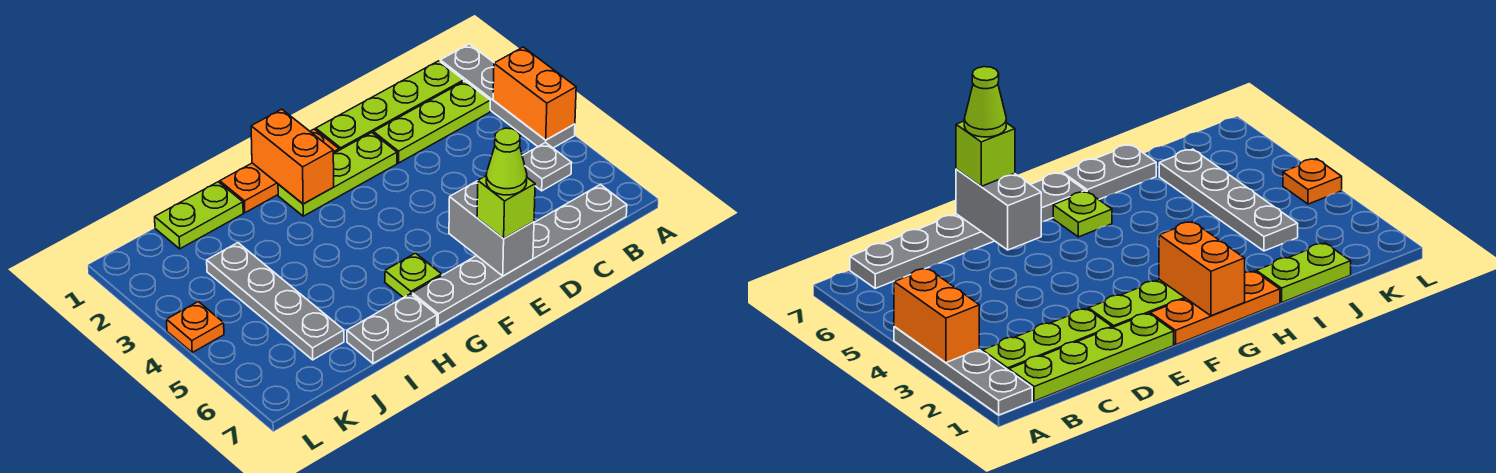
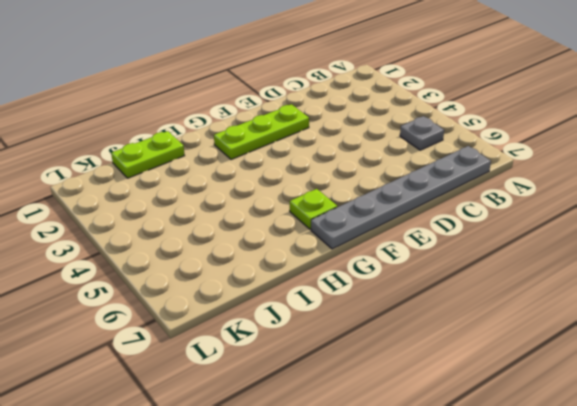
none -> grey plate A1:A4 level 1
none -> lime plate B1:E1 level 1
none -> lime plate B2:D2 level 1

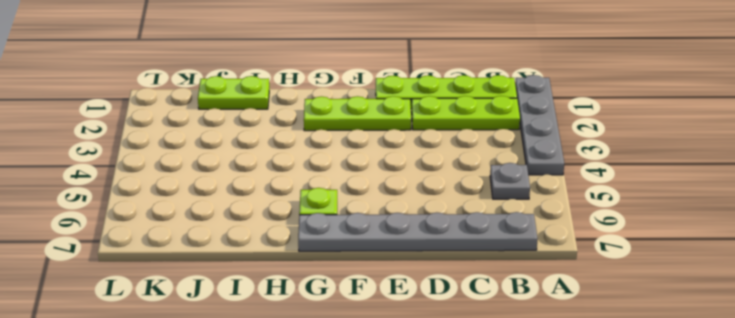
none -> orange plate F1:H1 level 1
none -> grey plate H7:I7 level 1
none -> grey plate J3:J6 level 1

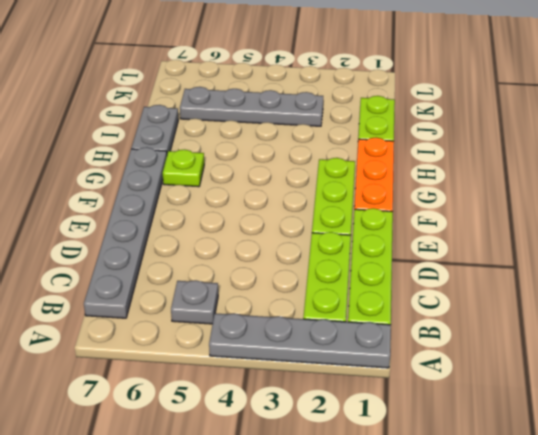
none -> orange plate L4 level 1
none -> orange brick A3:A4 level 2
none -> grey brick E6:E7 level 2

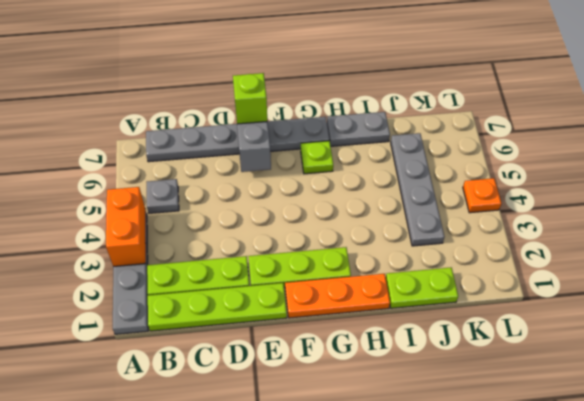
none -> orange brick G1:G2 level 2
none -> lime cone E7 level 4

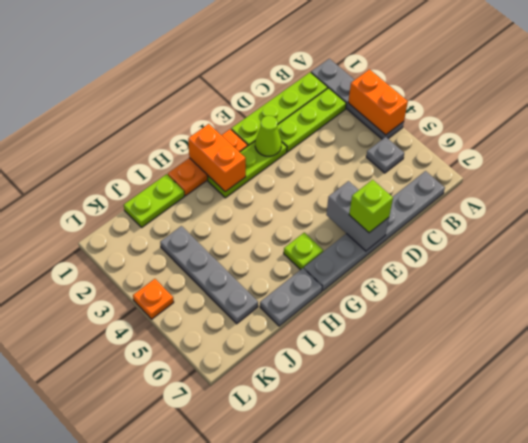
lime cone E2 level 2 -> lime cone E7 level 4

